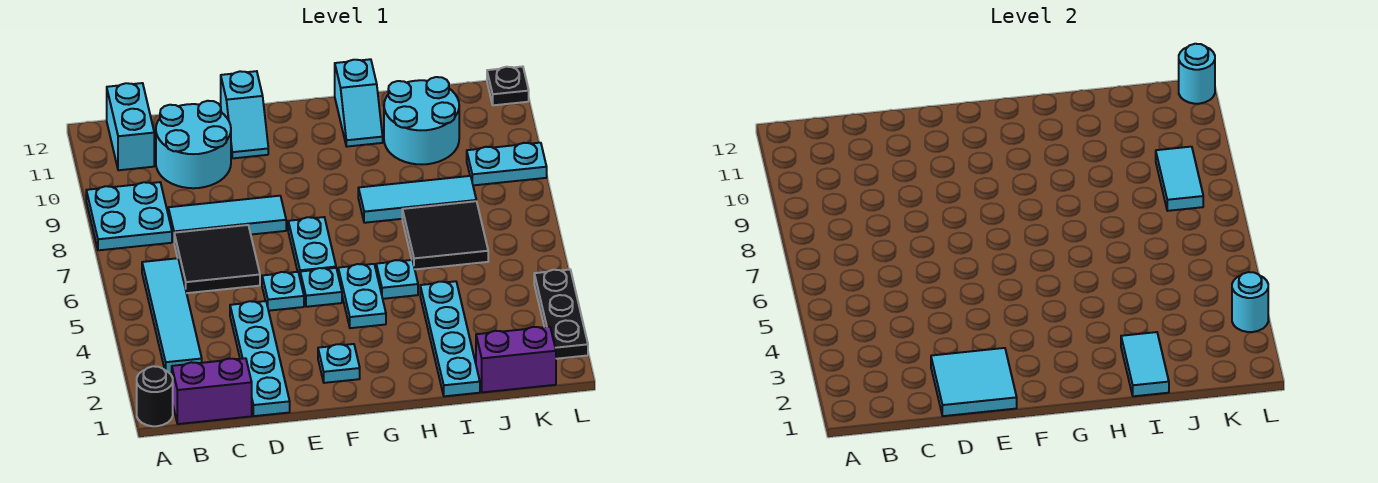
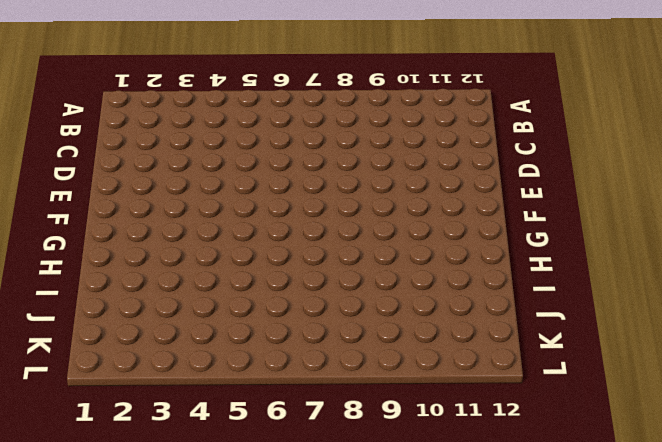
none -> black round brick A1 level 1
none -> cyan plate A8:B9 level 1
none -> purple brick B1:C1 level 1
none -> cyan tile B3:B6 level 1

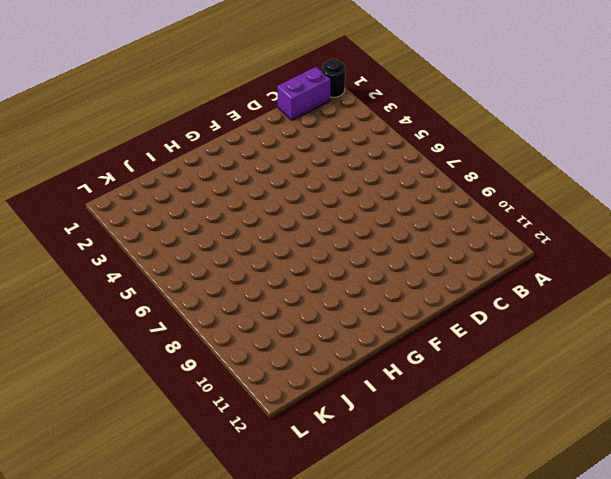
none -> cyan plate A8:B9 level 1
none -> cyan tile B3:B6 level 1
none -> cyan brick B11:B12 level 1
none -> black tile C6:D7 level 1

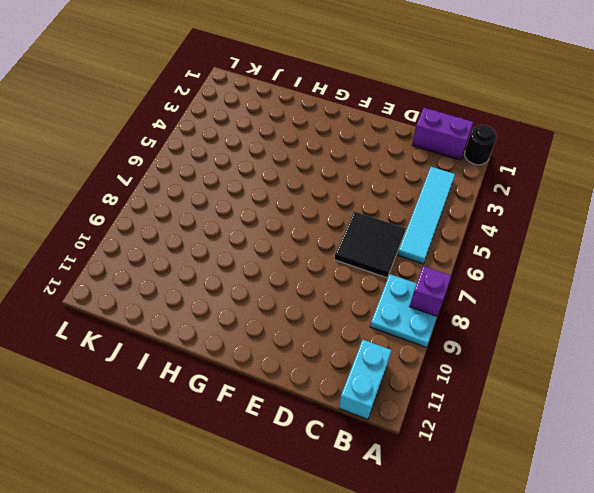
purple brick A8 level 2 -> none
none -> cyan tile C8:E8 level 1
none -> cyan round brick C10:D11 level 1
none -> cyan plate D1:D4 level 1
none -> cyan plate E5 level 1

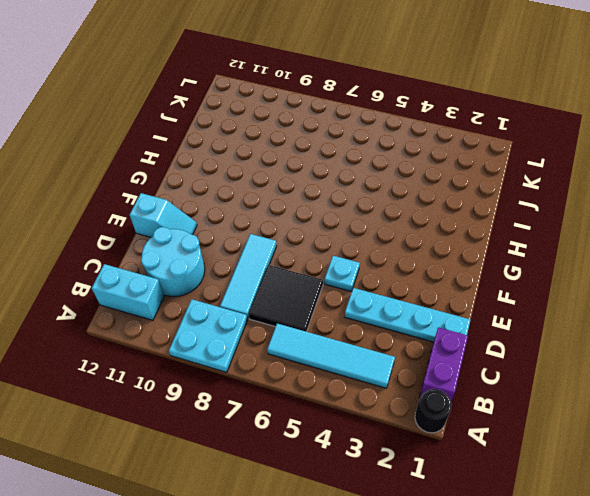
none -> cyan plate F2 level 1
none -> cyan plate F5 level 1
none -> cyan plate F6:F7 level 1
none -> cyan plate G4:G5 level 1

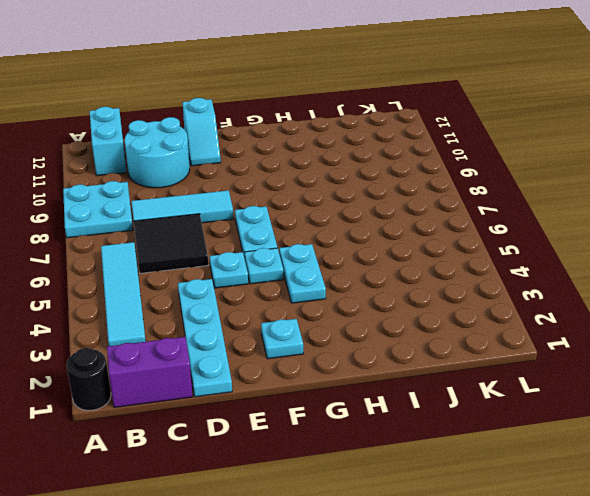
none -> cyan plate H5 level 1
none -> cyan tile H8:J8 level 1
none -> cyan slope H11:H12 level 1 top 12
none -> cyan plate I1:I4 level 1

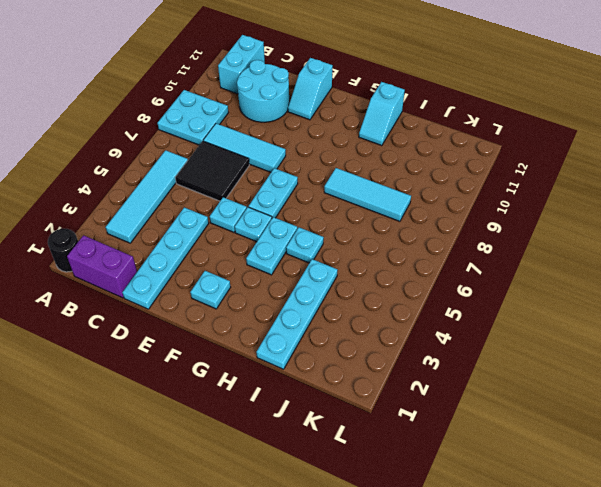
none -> black tile I6:J7 level 1
none -> cyan round brick I10:J11 level 1
none -> purple brick J1:K1 level 1
none -> cyan plate K9:L9 level 1

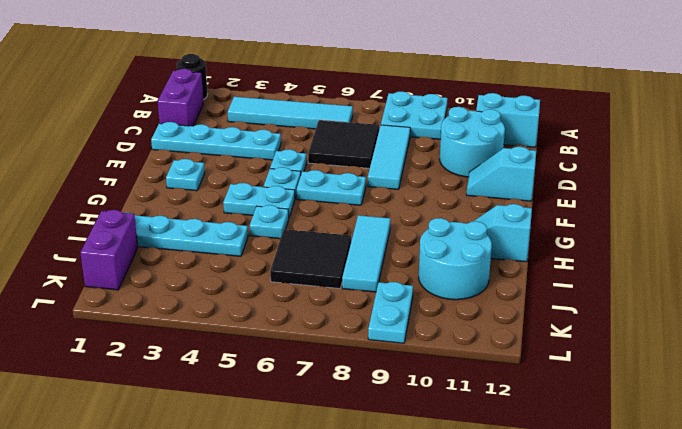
none -> black plate L2:L4 level 1
none -> black plate L12 level 1
none -> cyan tile D1:E2 level 2
none -> cyan tile I1:I2 level 2

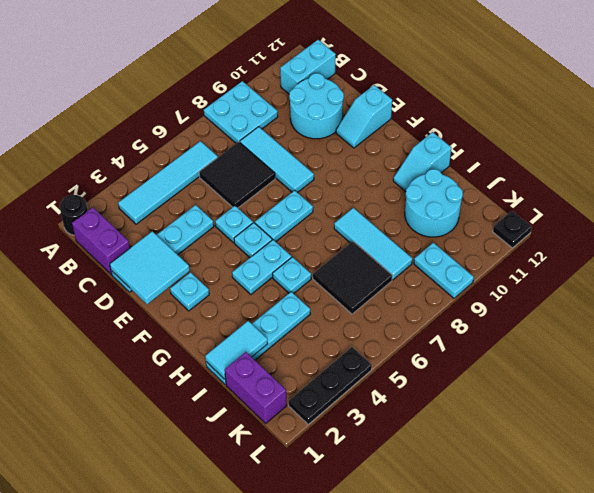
none -> cyan tile K8:K9 level 2
none -> cyan round brick L3 level 2
none -> cyan round brick L12 level 2

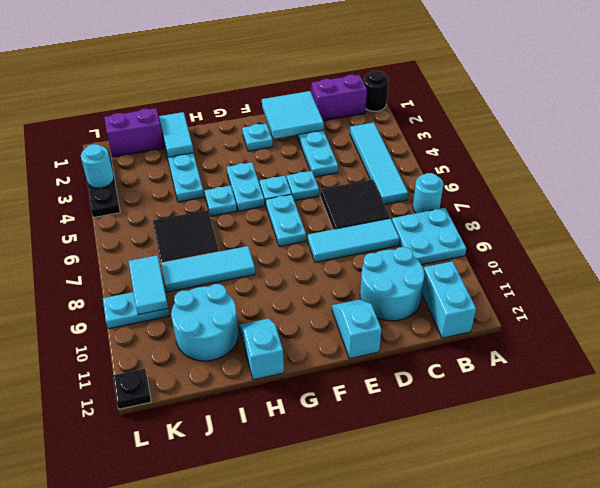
cyan round brick A7 level 1 -> cyan round brick L12 level 2

